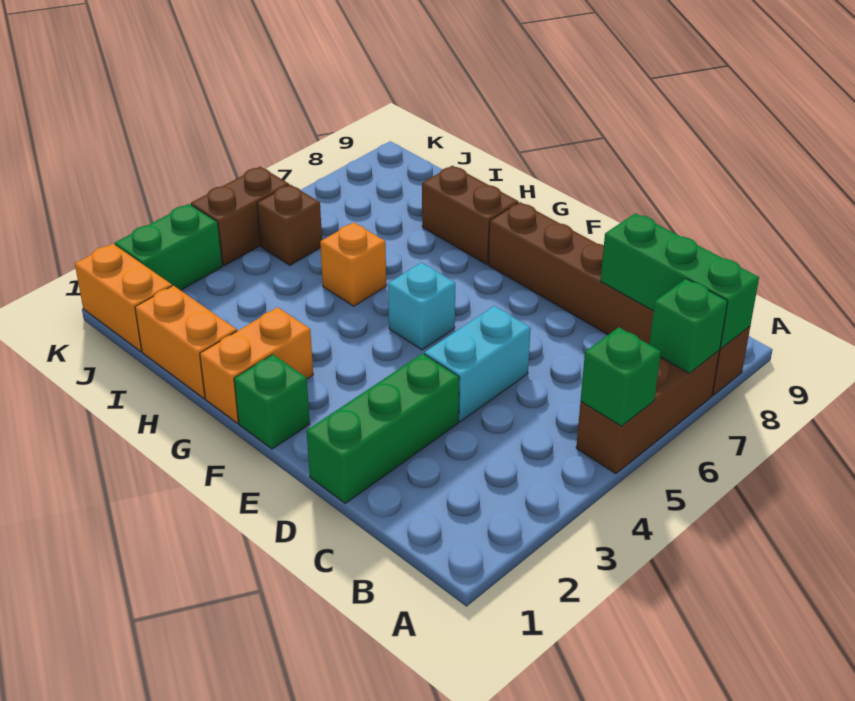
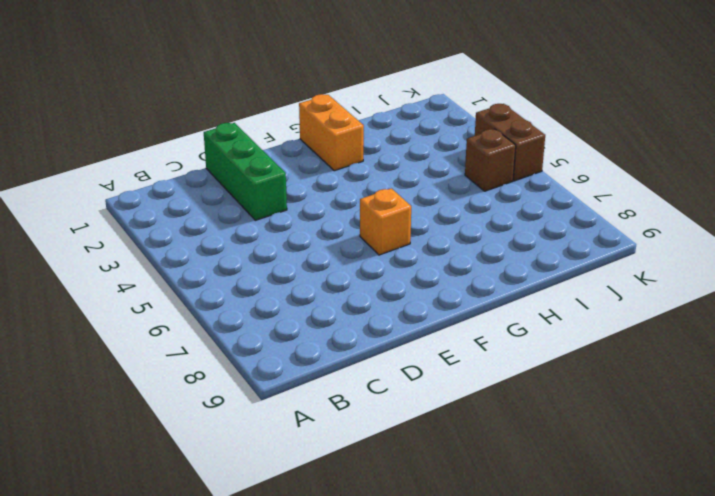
orange brick F6 level 1 -> orange brick H5 level 1
none -> brown brick A5:A7 level 1
none -> brown brick A8:F8 level 1
none -> cyan brick D4:D5 level 1

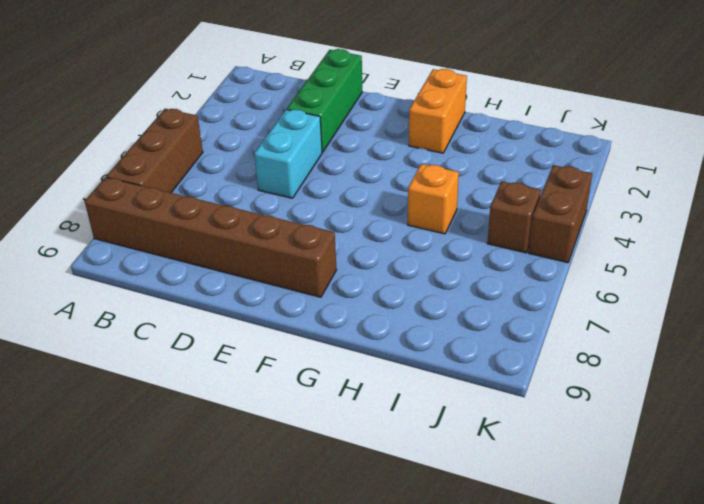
none -> green brick F1 level 1
none -> cyan brick F5 level 1
none -> brown brick G8:H8 level 1

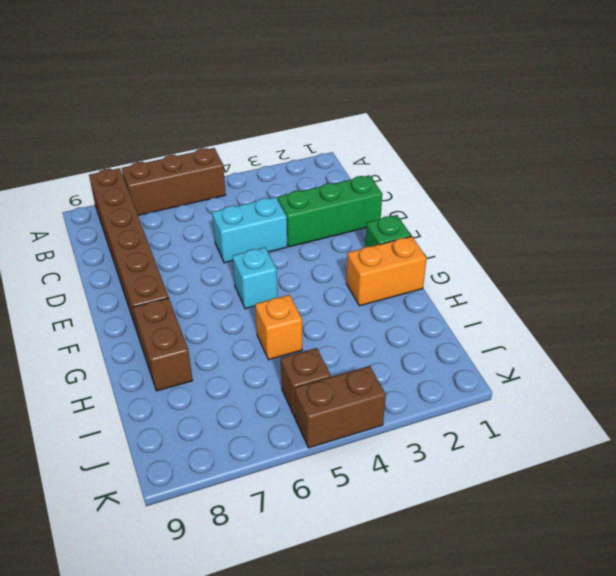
none -> orange brick H1:I1 level 1
none -> orange brick J1:K1 level 1
none -> green brick K2:K3 level 1

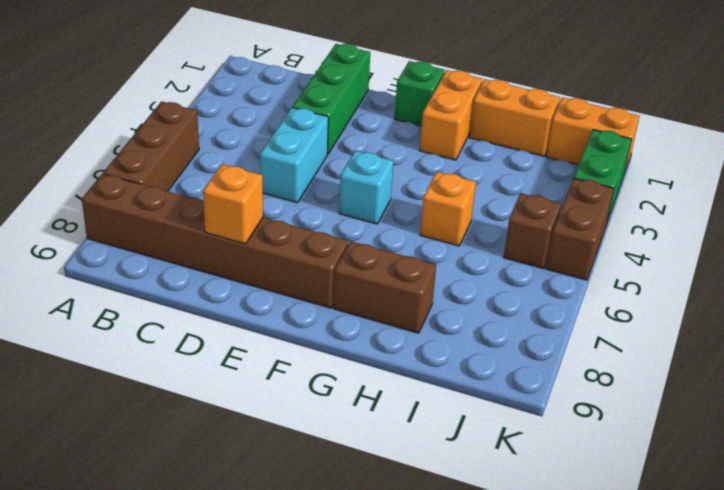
orange brick D8 level 2 -> none
none -> green brick A5 level 2
none -> green brick A7 level 2
none -> green brick A8:C8 level 2

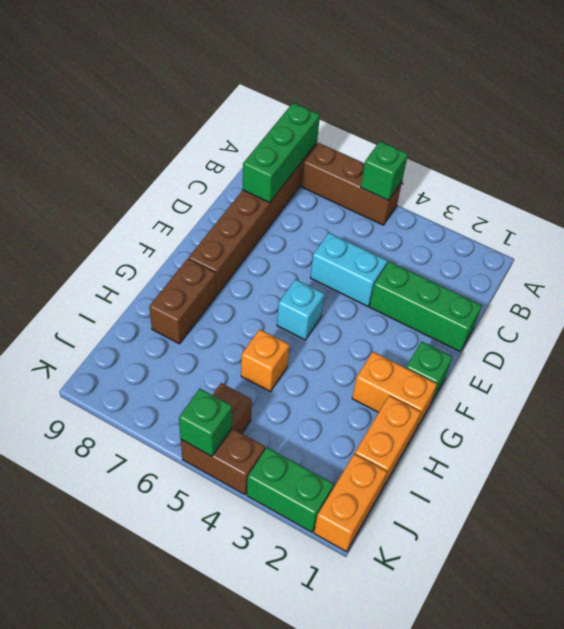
green brick K5 level 2 -> green brick A7 level 2

